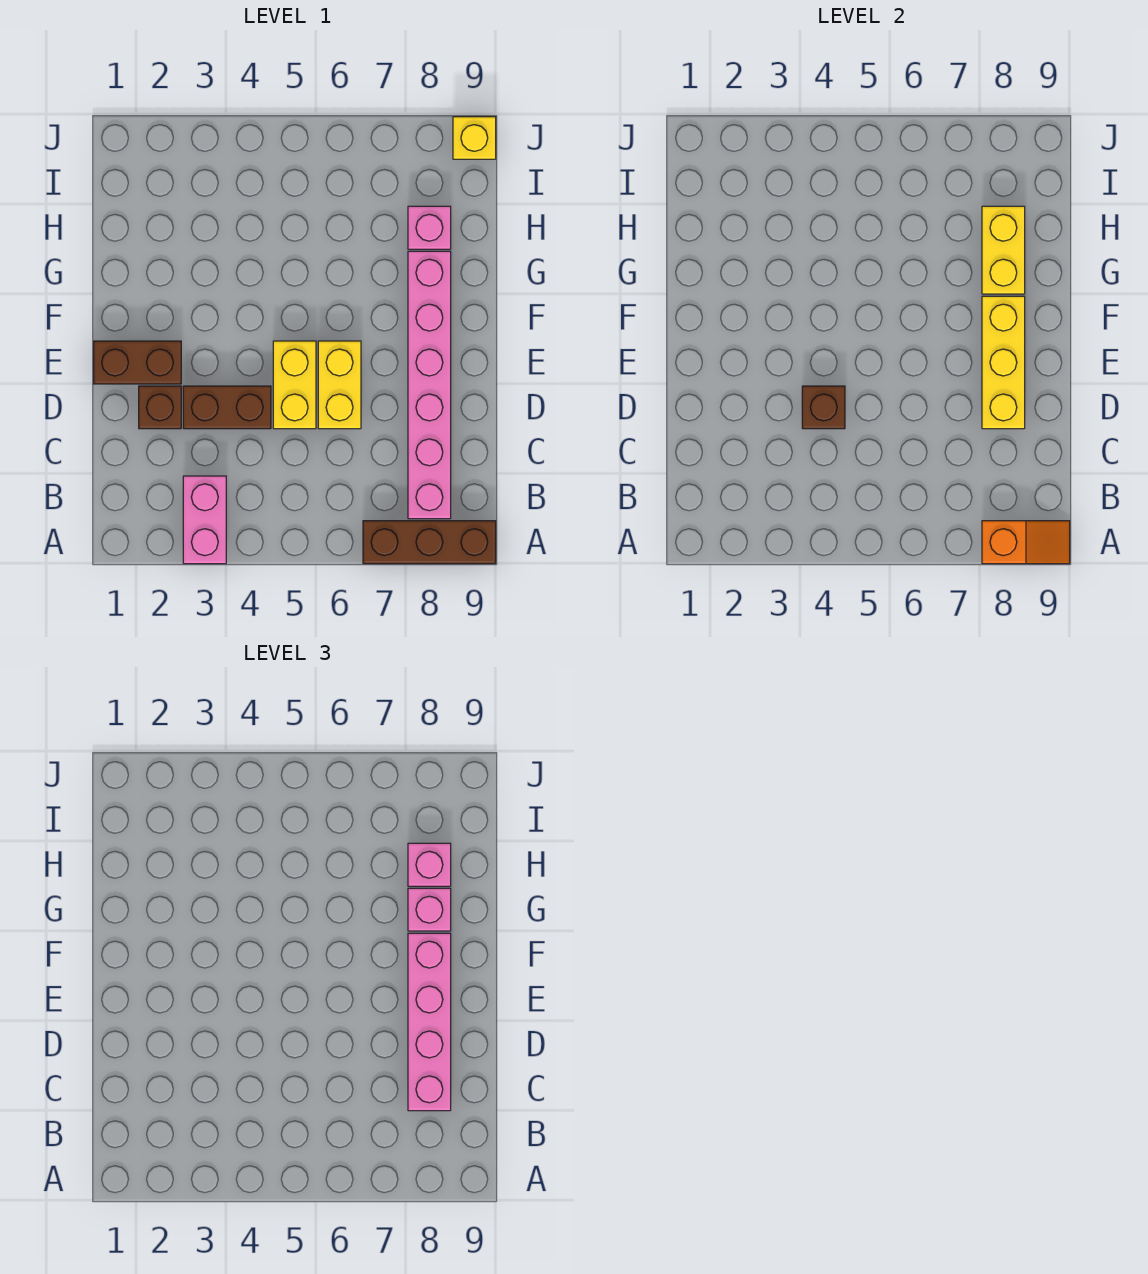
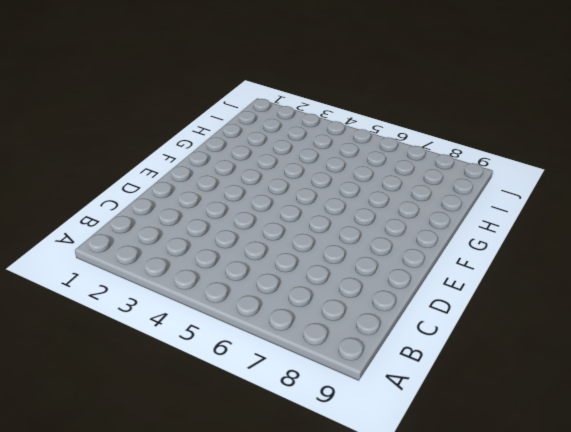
none -> pink brick A3:B3 level 1
none -> brown brick A7:A9 level 1
none -> pink brick B8:G8 level 1

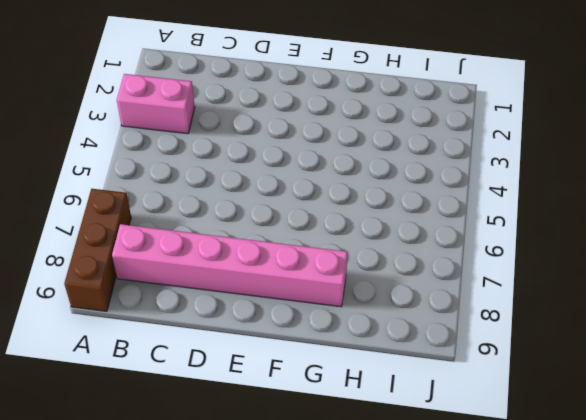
none -> brown brick D2 level 1
none -> brown brick D3:D4 level 1
none -> yellow brick D5:E5 level 1

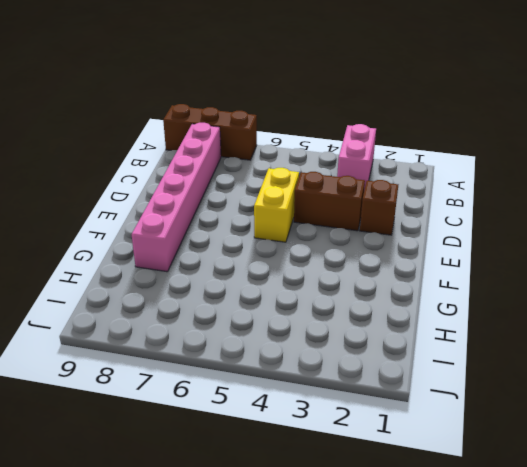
none -> yellow brick D6:E6 level 1
none -> brown brick E1:E2 level 1
none -> pink brick H8 level 1

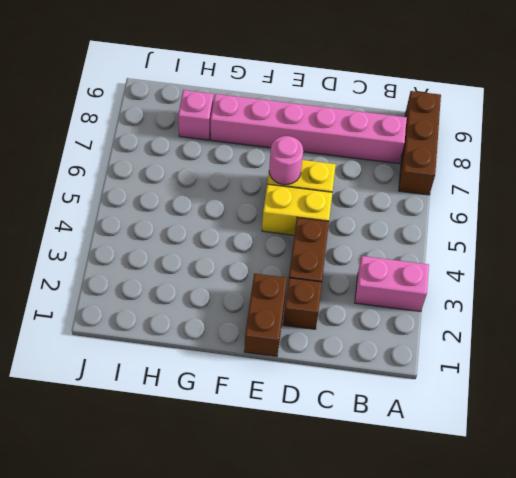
pink round brick E6 level 2 -> none
none -> yellow brick J9 level 1
none -> orange slope A8:A9 level 2 top 8
none -> brown brick D4 level 2

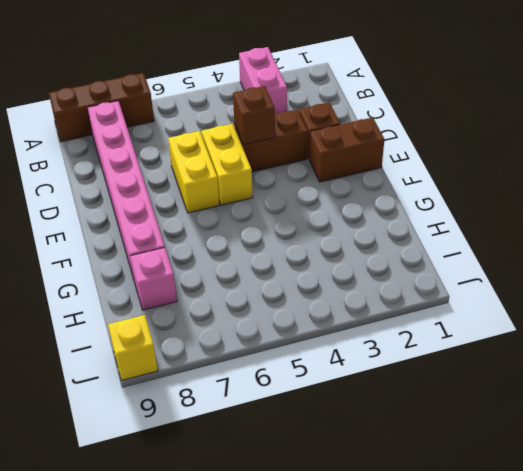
none -> orange slope A8:A9 level 2 top 8
none -> yellow brick D8:F8 level 2
none -> yellow brick G8:H8 level 2

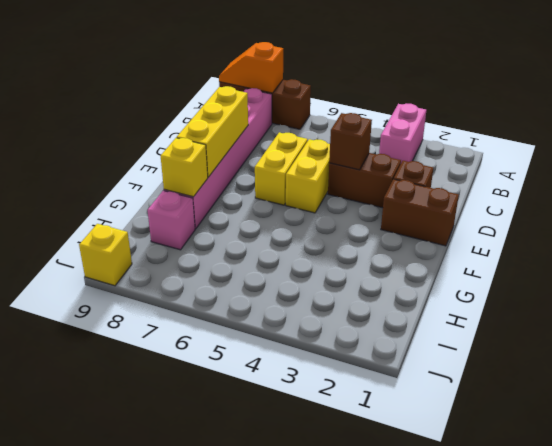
yellow brick G8 level 2 -> yellow brick G8:H8 level 2
none -> pink brick C8:F8 level 3
none -> pink brick G8 level 3
none -> pink brick H8 level 3

